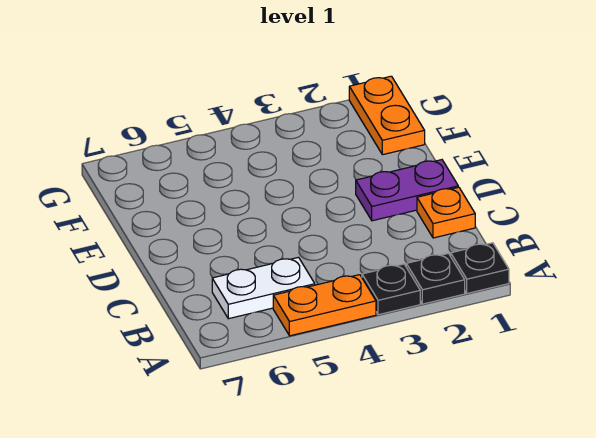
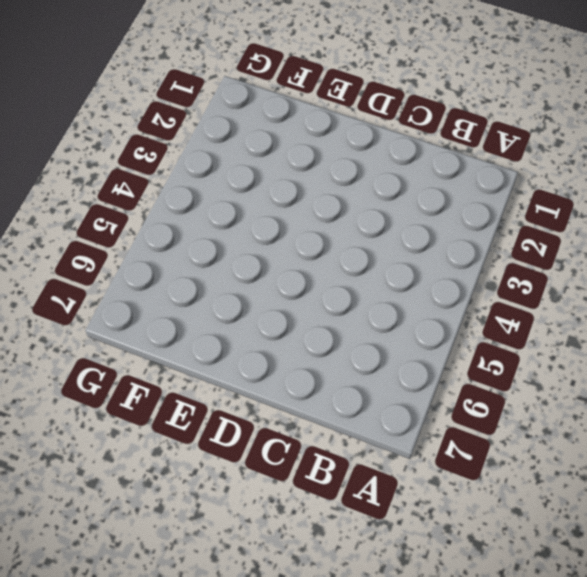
none -> black plate A1 level 1
none -> black plate A2 level 1

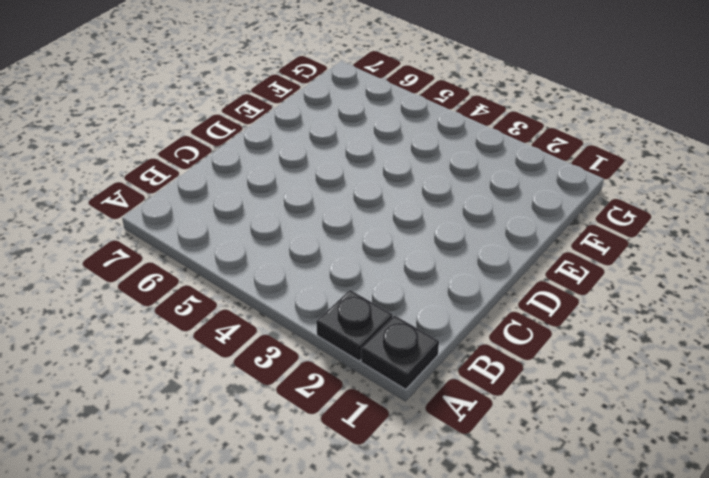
none -> black plate A3 level 1
none -> orange plate A4:A5 level 1

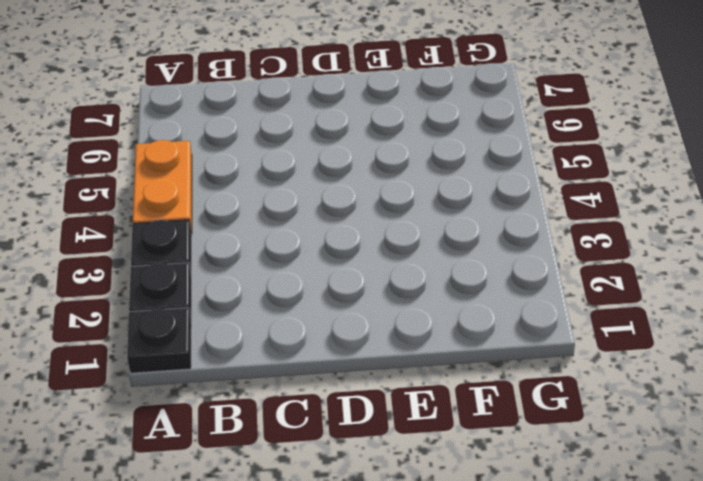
none -> white plate B5:B6 level 1
none -> orange plate C1 level 1

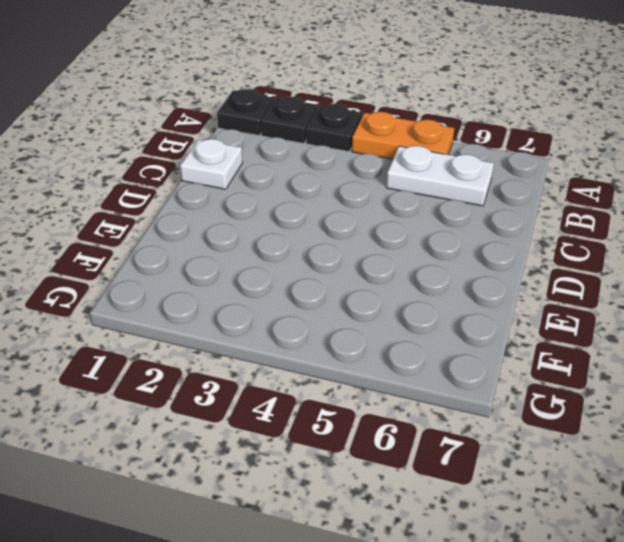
white plate C1 level 1 -> orange plate C1 level 1
none -> purple plate D1:D2 level 1
none -> orange plate F1:G1 level 1

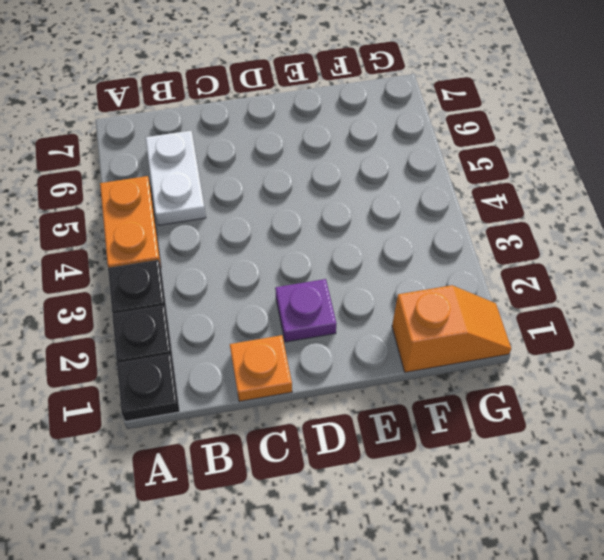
purple plate D2 level 1 -> purple plate D1:D2 level 1
orange slope F1:G1 level 1 top F -> orange plate F1:G1 level 1

